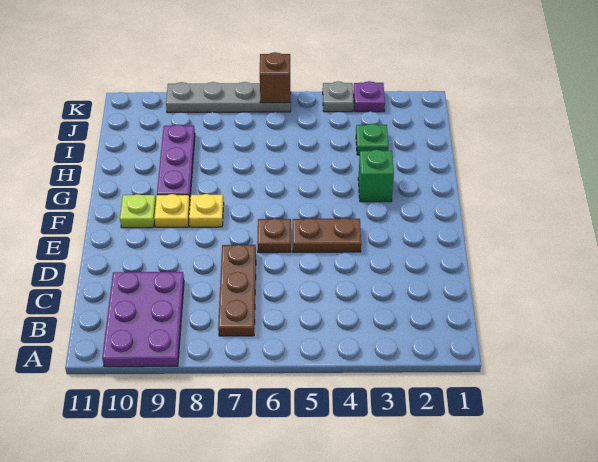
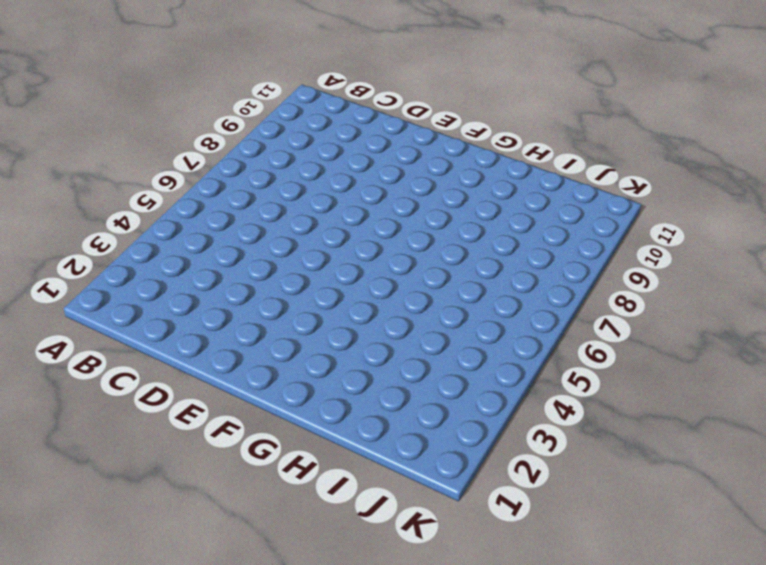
none -> purple plate A9:C10 level 1
none -> brown plate B7:D7 level 1
none -> brown plate E4:E5 level 1

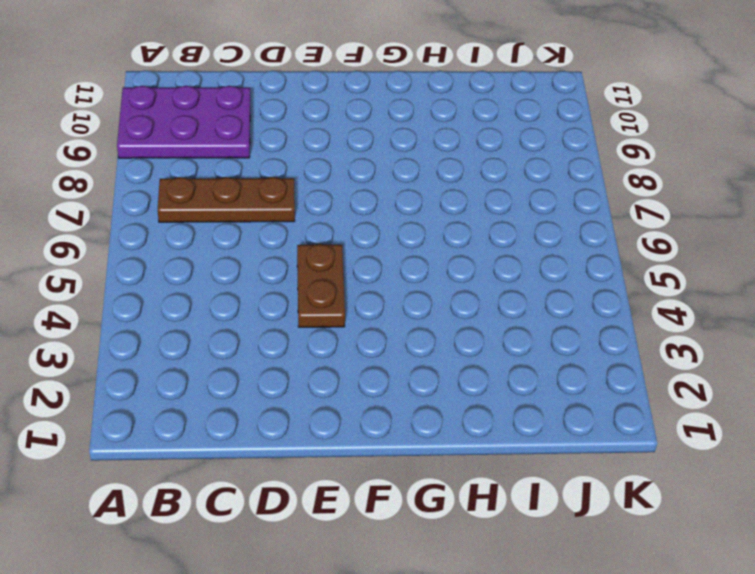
none -> brown plate E6 level 1
none -> yellow plate F8 level 1
none -> yellow plate F9 level 1

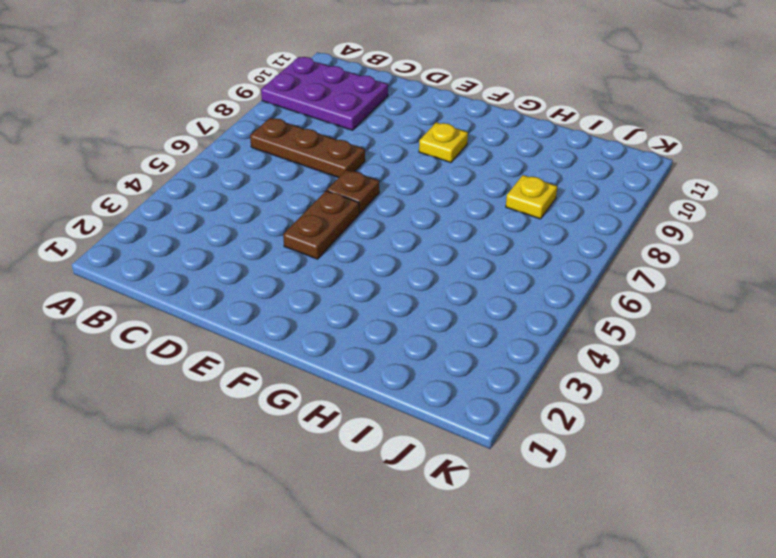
yellow plate I8 level 1 -> yellow plate F8 level 1
none -> lime plate F10 level 1
none -> green brick G3 level 1
none -> purple plate G9:I9 level 1

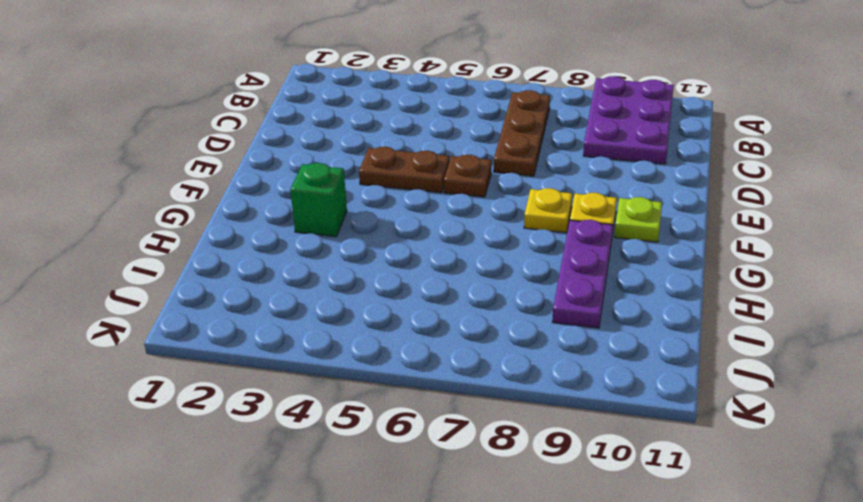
none -> green plate I3 level 1
none -> purple plate K3 level 1
none -> grey plate K4 level 1

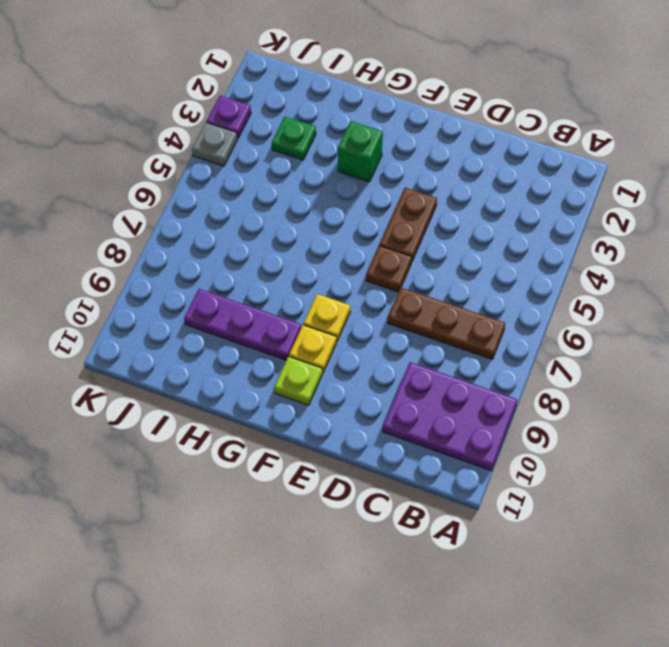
none -> grey plate K6:K9 level 1
none -> brown brick K6 level 2

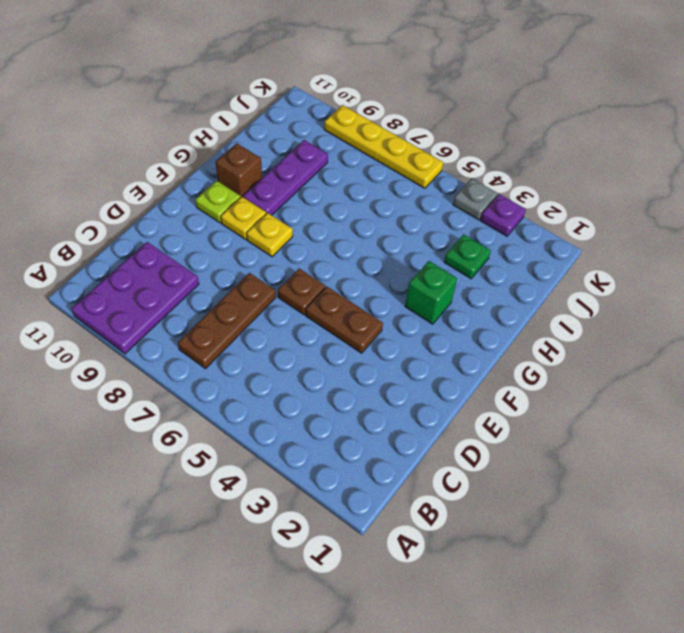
brown brick G10 level 1 -> brown brick K6 level 2
yellow plate K6:K9 level 1 -> grey plate K6:K9 level 1

